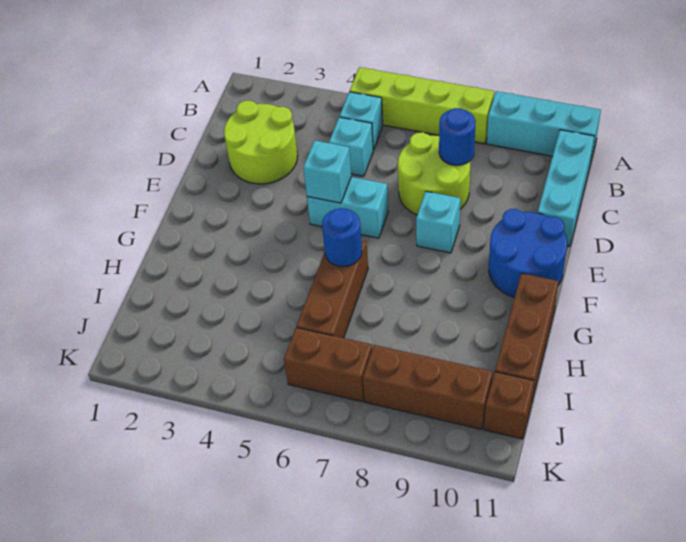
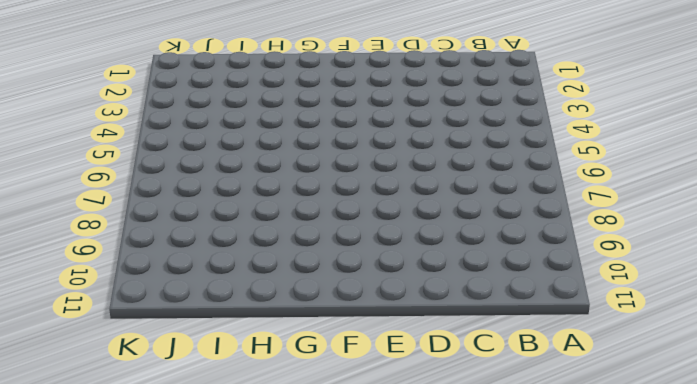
none -> lime brick A5:A8 level 1
none -> cyan brick A9:A11 level 1
none -> cyan brick B5 level 1

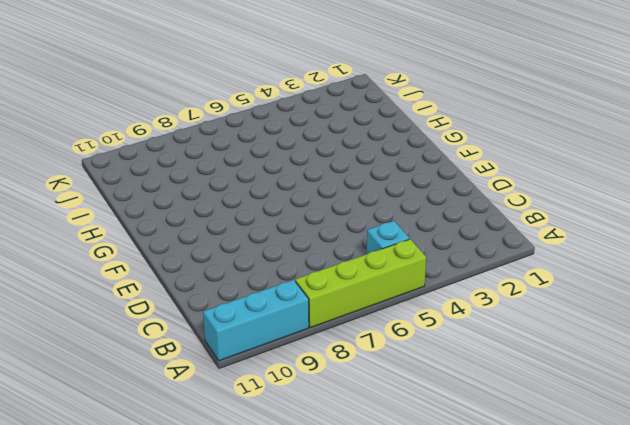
none -> cyan brick B11:D11 level 1
none -> lime round brick C2:D3 level 1
none -> cyan brick C5 level 1

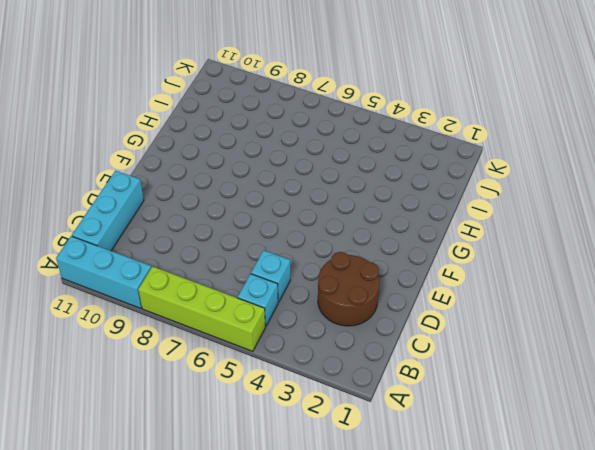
brown round brick C2:D3 level 1 -> lime round brick C2:D3 level 1
none -> lime round brick C7:D8 level 1
none -> cyan brick E5:E6 level 1
none -> cyan brick E8 level 1

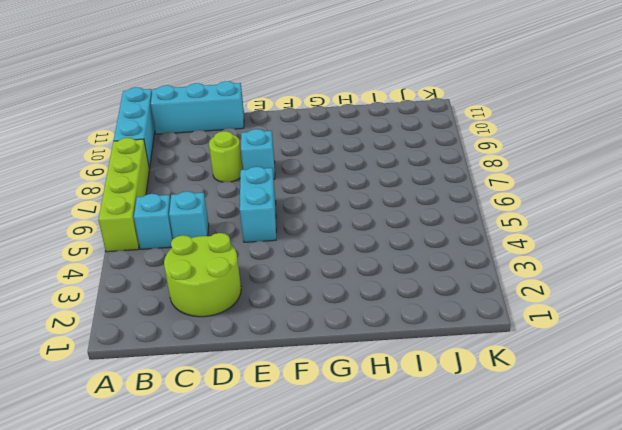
lime round brick D8 level 1 -> lime round brick C7:D8 level 1
none -> blue round brick E10:F11 level 1
none -> brown brick G6:I6 level 1
none -> brown brick G11:I11 level 1

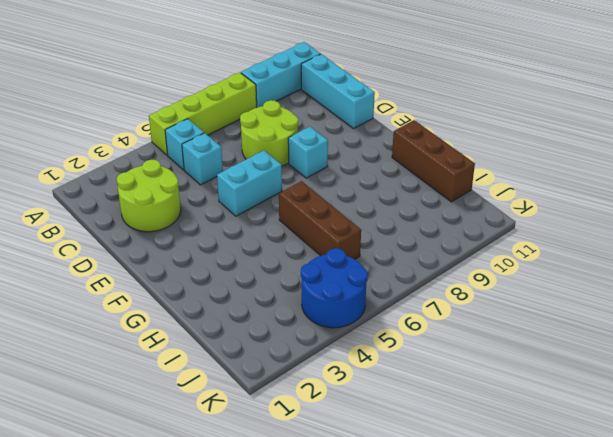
blue round brick J4:K5 level 1 -> blue round brick E10:F11 level 1
none -> brown brick J6:J7 level 1
none -> brown brick J8:J10 level 1
none -> brown brick J11 level 1

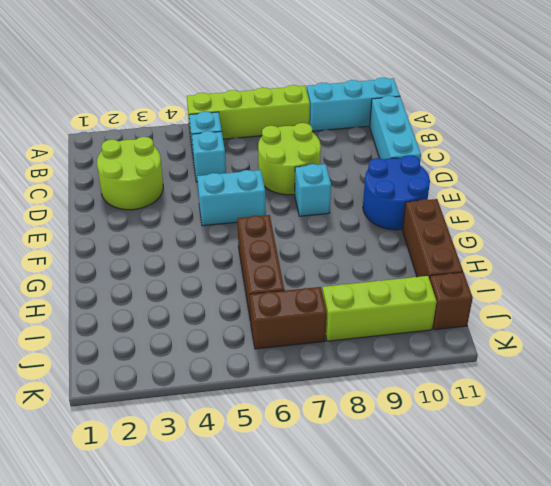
lime brick J8:J10 level 1 -> brown brick J8:J10 level 1
none -> blue round brick C8 level 2
none -> cyan brick E5 level 2
none -> blue round brick G6 level 2

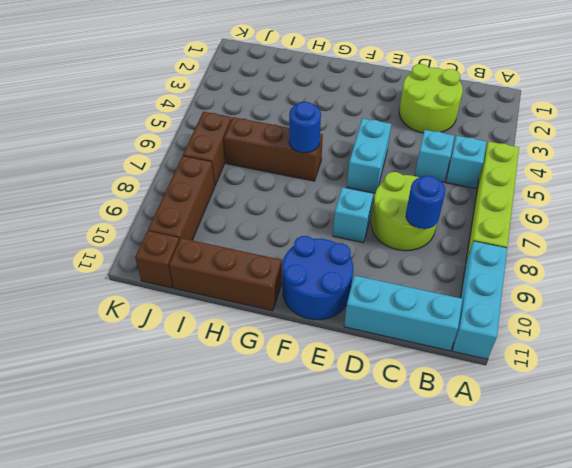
none -> cyan brick E5 level 2

